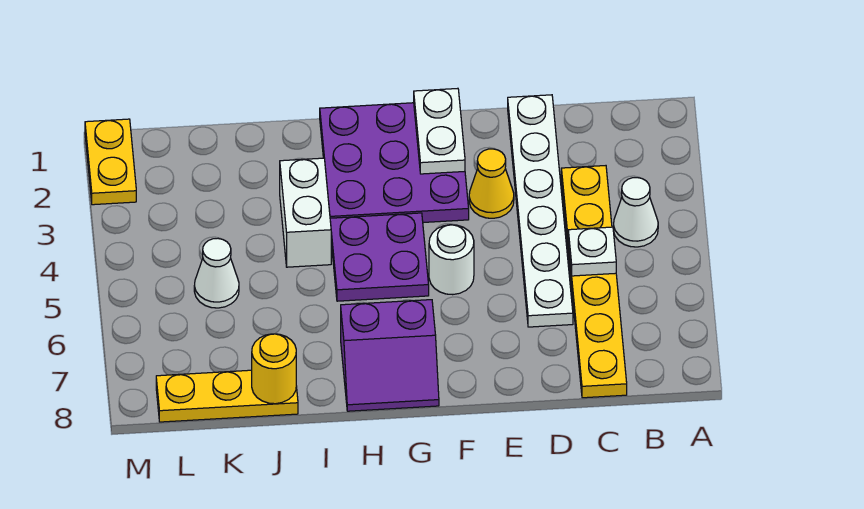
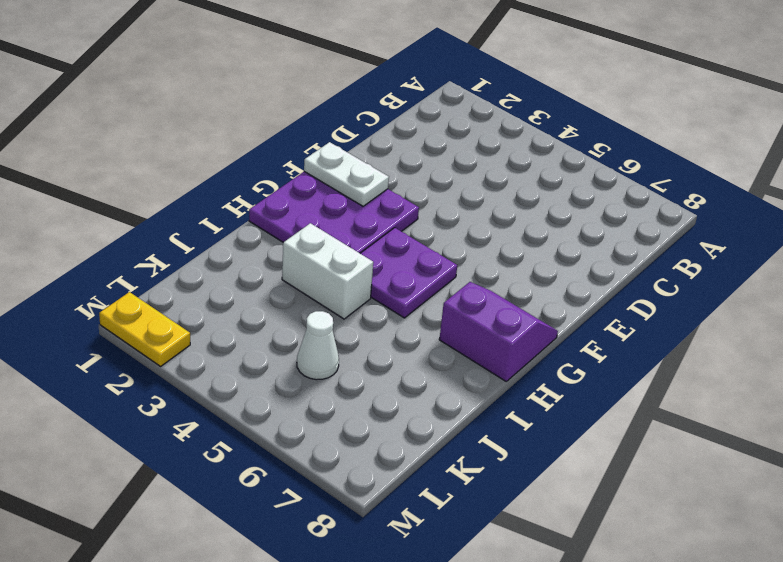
purple slope G7:H8 level 1 top H -> purple slope G7:H8 level 1 top 7
none -> white cone B4 level 1
none -> yellow plate C3:C8 level 1
none -> white plate D1:D6 level 1

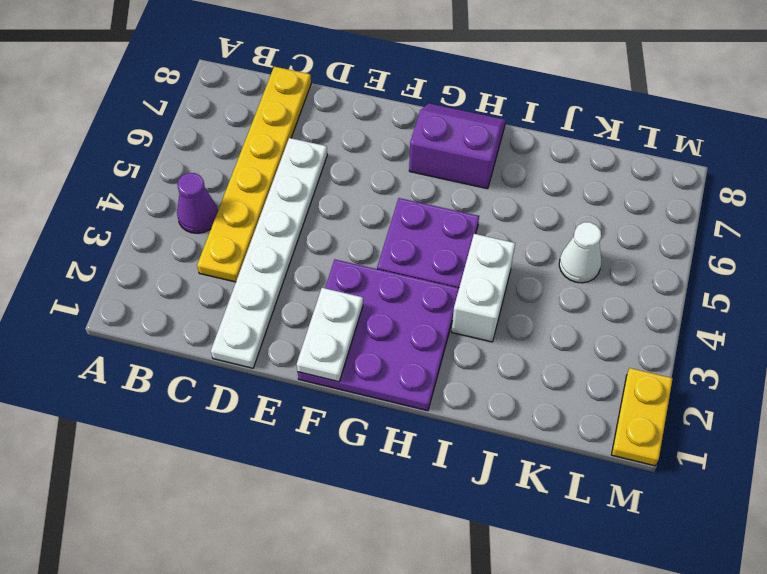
purple cone B4 level 1 -> white cone B4 level 1
none -> yellow cone E3 level 1
none -> white round brick F5 level 1
none -> yellow plate J8:L8 level 1

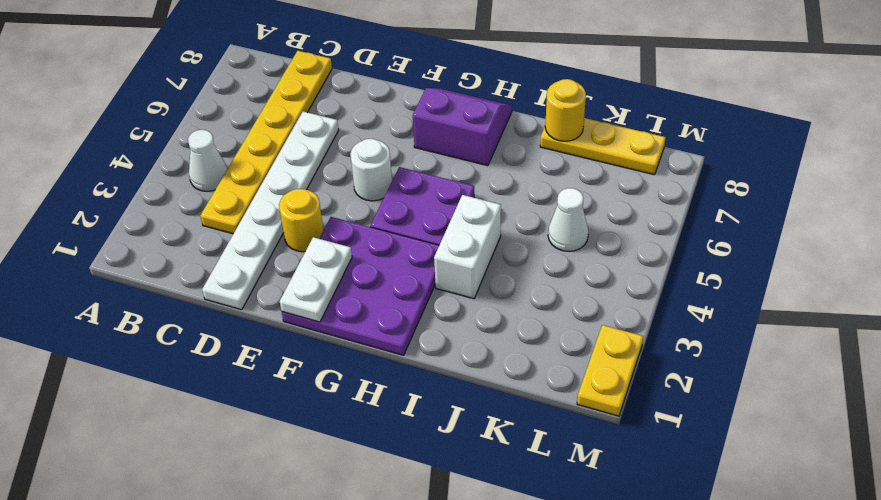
yellow round brick E3 level 1 -> yellow cone E3 level 1
none -> white plate C5 level 2

